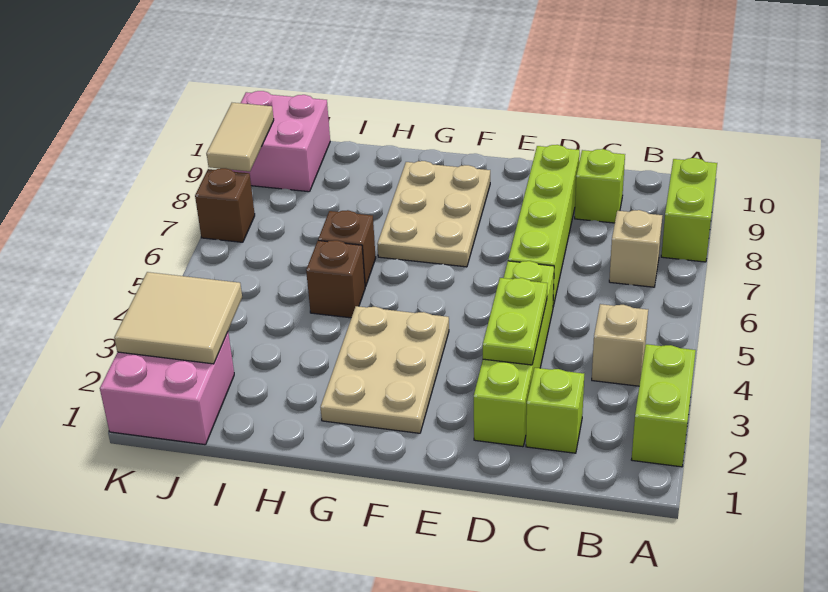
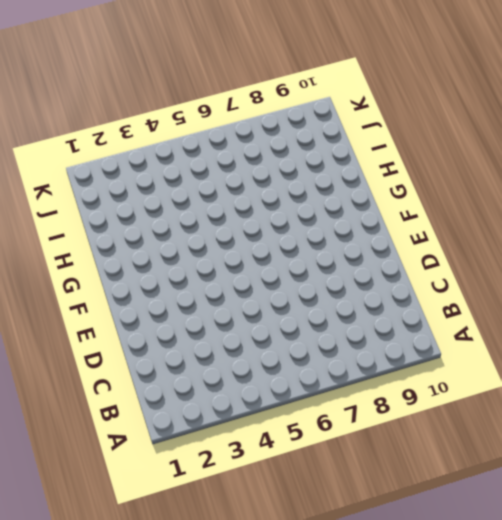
none -> lime brick A2:A3 level 1
none -> lime brick A8:A9 level 1
none -> tan brick B4 level 1

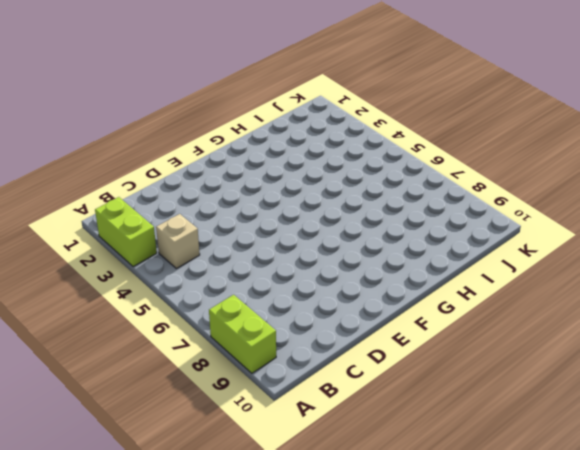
none -> tan brick B7 level 1
none -> lime brick C2 level 1
none -> lime brick C9 level 1

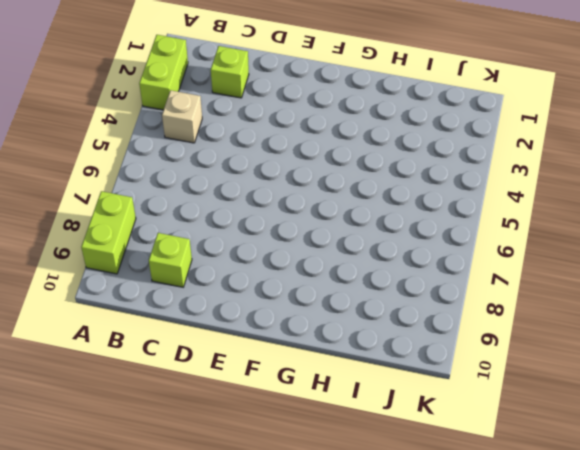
none -> tan brick B7 level 1
none -> lime brick D2:D5 level 1
none -> lime brick D6:D9 level 1

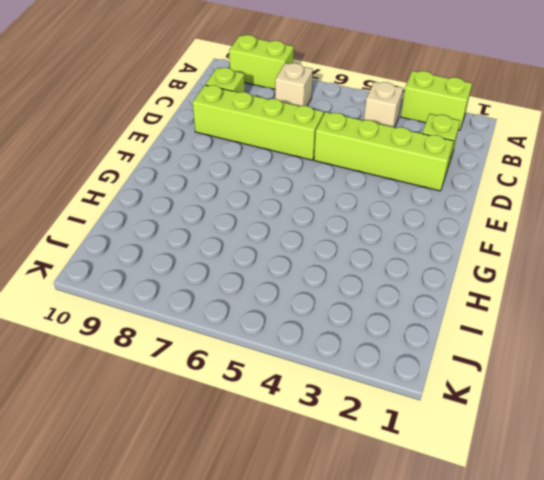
none -> tan plate F2:G4 level 1
none -> tan plate F7:G9 level 1
none -> brown brick H5 level 1

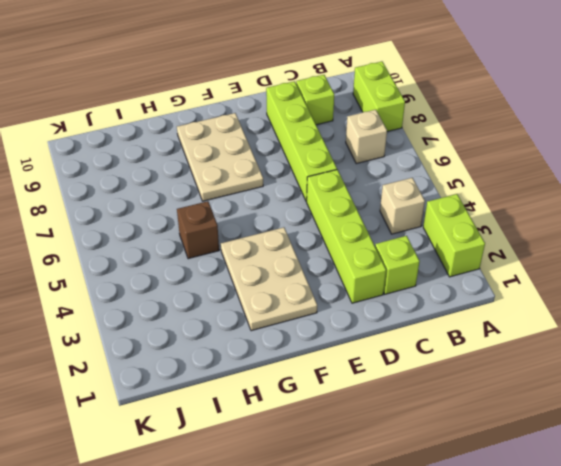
none -> brown brick H6 level 1
none -> pink brick J1:K2 level 1
none -> pink brick J9:K10 level 1

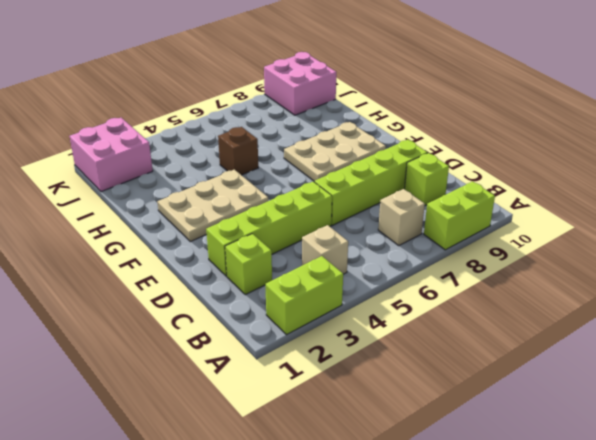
none -> brown brick H6 level 1
none -> brown brick K7 level 1
none -> lime plate D3:D4 level 2

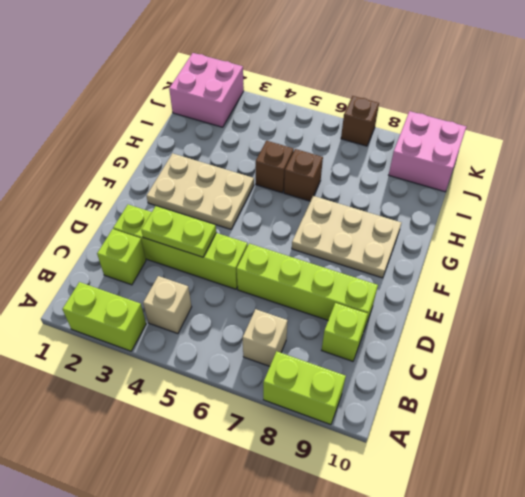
none -> tan tile J2:K3 level 2
none -> tan tile K8:K9 level 2

